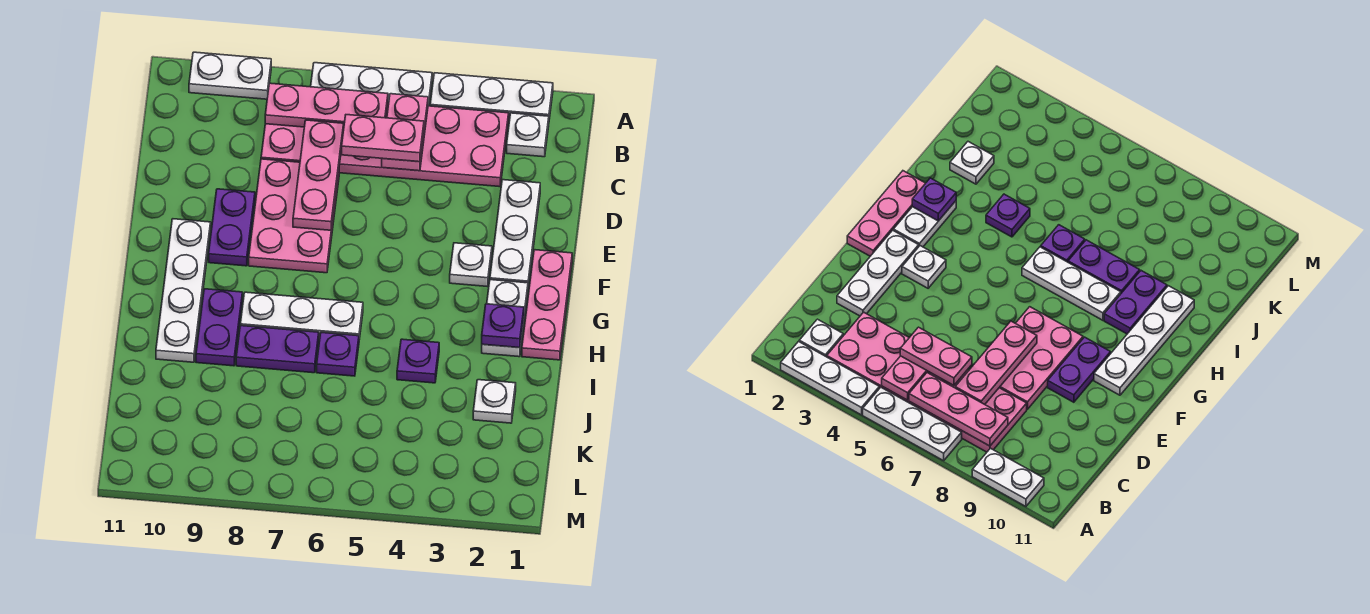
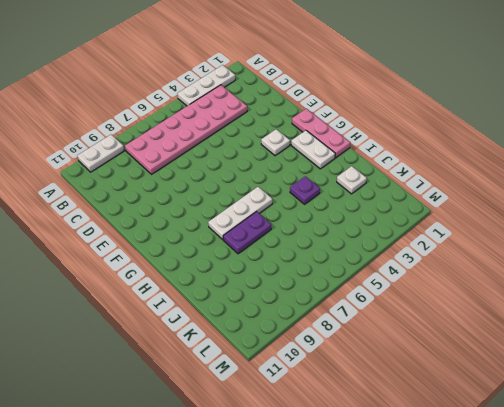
none -> white plate A5:A7 level 1
none -> white plate B2 level 1
none -> white plate D2:F2 level 1

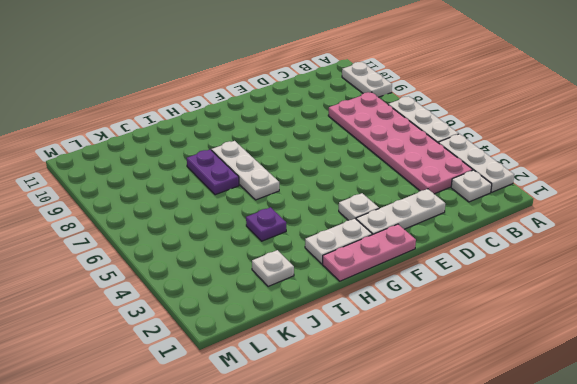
none -> pink plate D7:F8 level 1
none -> purple plate E9:F9 level 1
none -> white plate F10:I10 level 1

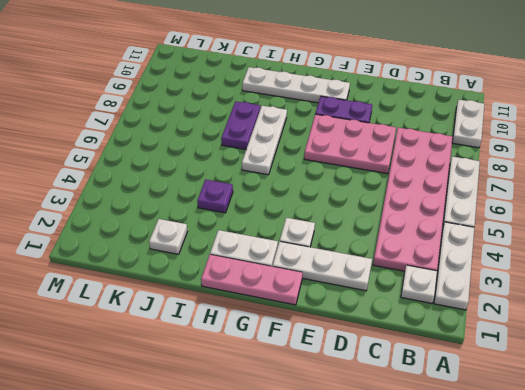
none -> purple plate H9:I9 level 1
none -> purple plate I6 level 1
none -> pink plate B5:C5 level 2

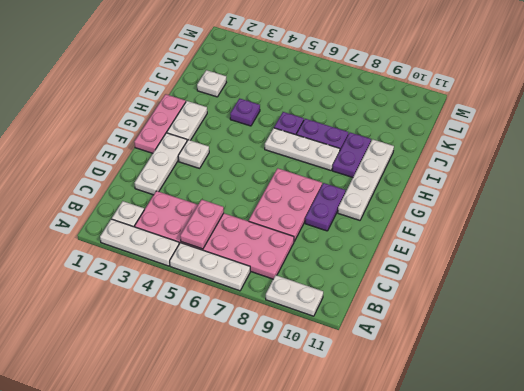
none -> pink plate B6:B8 level 2
none -> pink plate C7:E7 level 2
none -> purple plate H2 level 2

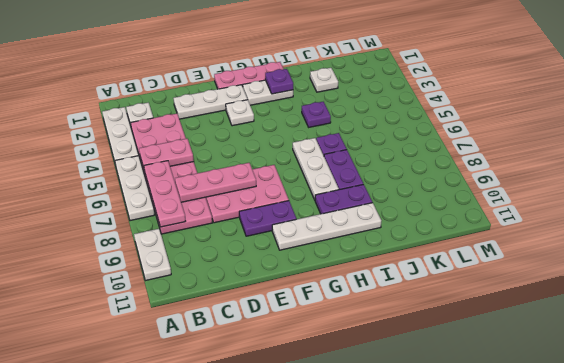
none -> pink plate C5:C6 level 3

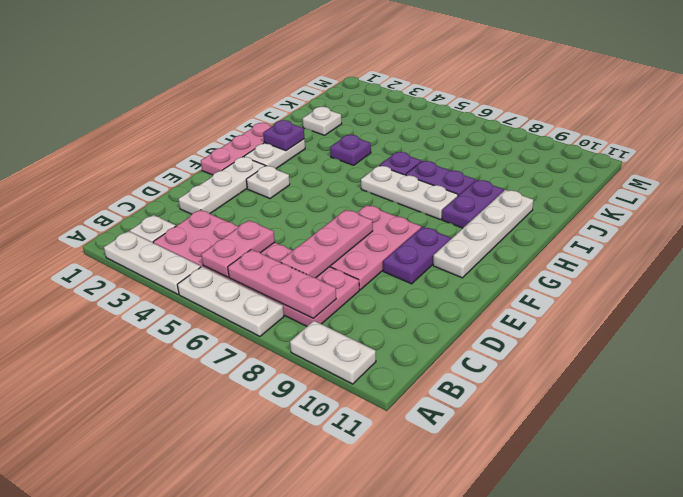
none -> pink plate C5:C6 level 3

